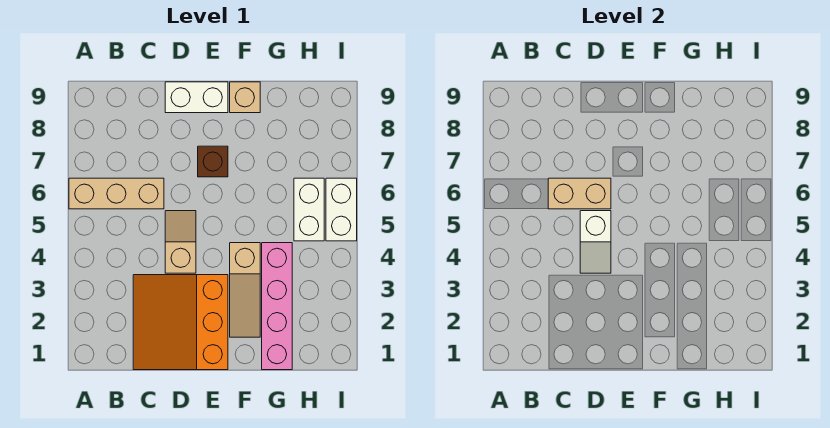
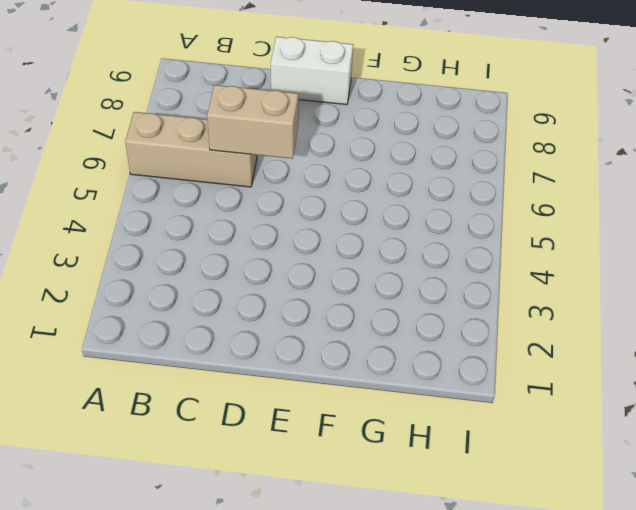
none -> orange slope C1:E3 level 1 top E
none -> tan slope D4:D5 level 1 top 4
none -> brown brick E7 level 1

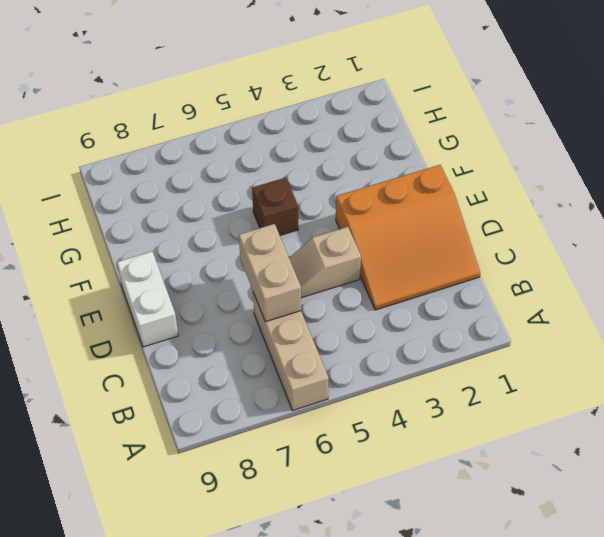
brown brick F5 level 1 -> brown brick E7 level 1
none -> tan slope F2:F4 level 1 top 4
none -> tan brick F9 level 1
none -> pink brick G1:G4 level 1

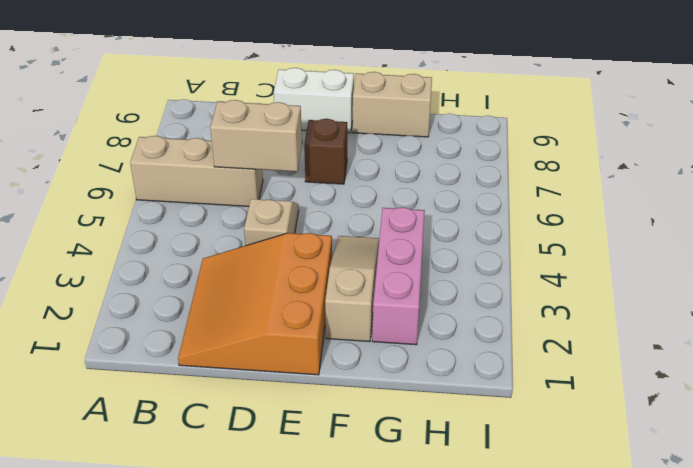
tan slope F2:F4 level 1 top 2 -> tan slope F2:F4 level 1 top 4
tan brick F9:G9 level 1 -> tan brick F9 level 1
pink brick G2:G4 level 1 -> pink brick G1:G4 level 1
none -> white brick H5:H6 level 1
none -> white brick I5:I6 level 1
none -> white slope D4:D5 level 2 top 5

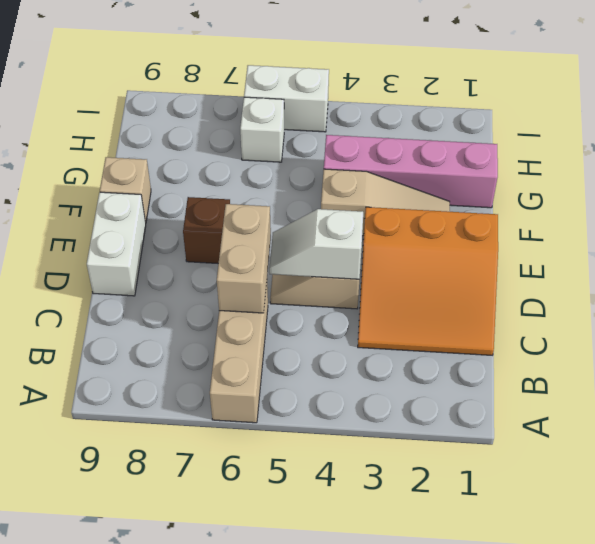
white slope D4:D5 level 2 top 4 -> white slope D4:D5 level 2 top 5
white brick H6 level 1 -> white brick H5:H6 level 1

